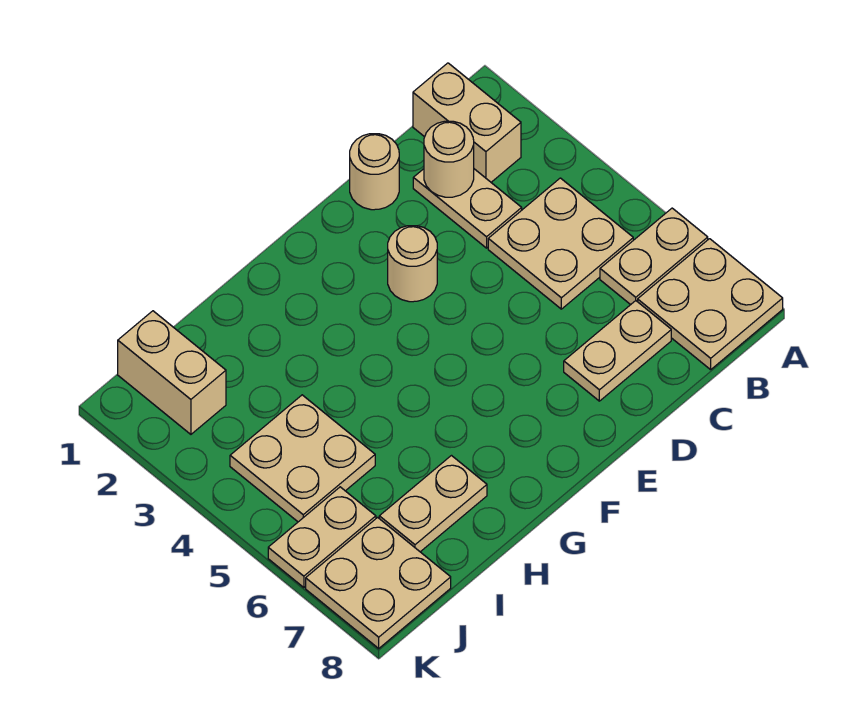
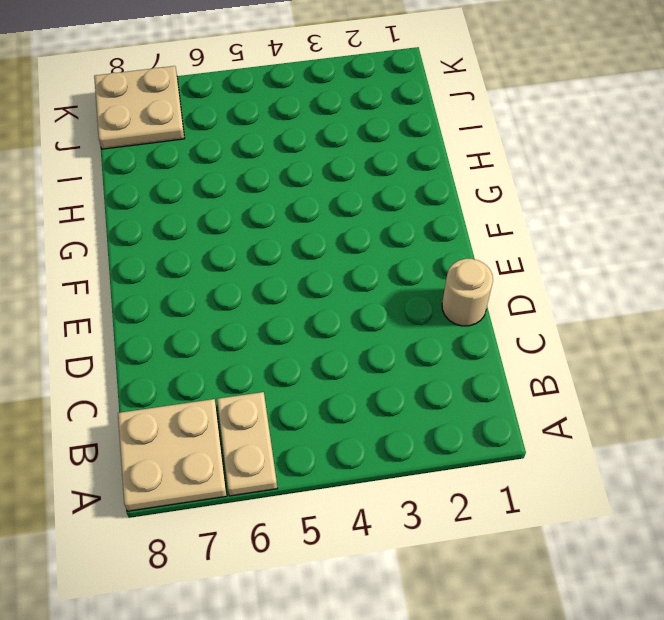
none -> tan brick B1:B2 level 1
none -> tan plate B4:C5 level 1
none -> tan plate C2:C3 level 1

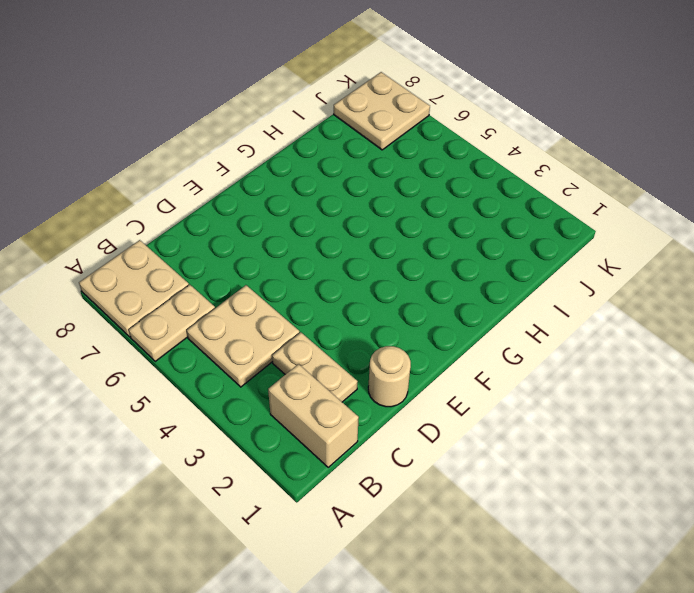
none -> tan plate C7:D7 level 1
none -> tan round brick E3 level 1
none -> tan plate H7:I7 level 1

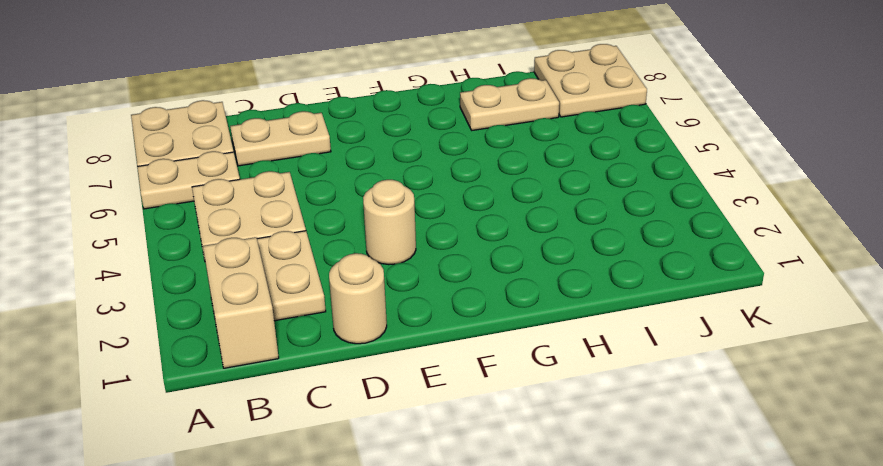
none -> tan plate I4:J5 level 1
none -> tan brick J1:J2 level 1
none -> tan plate J6:K6 level 1

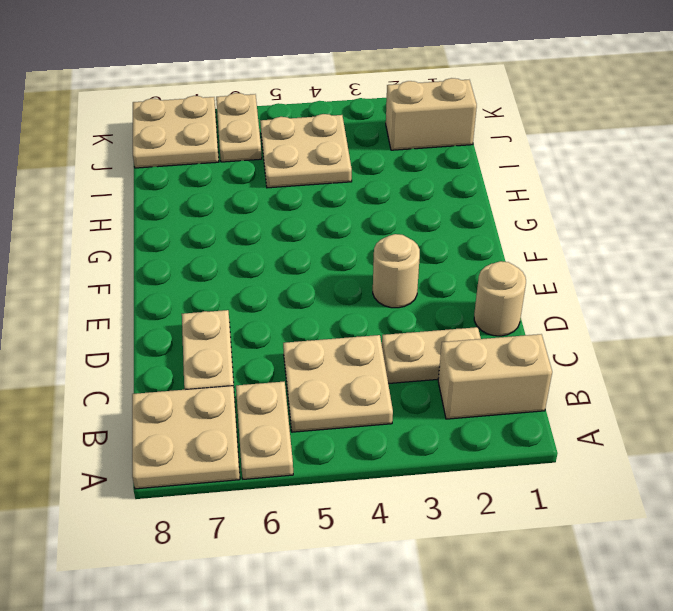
none -> tan plate H7:I7 level 1
none -> tan round brick C2 level 2

